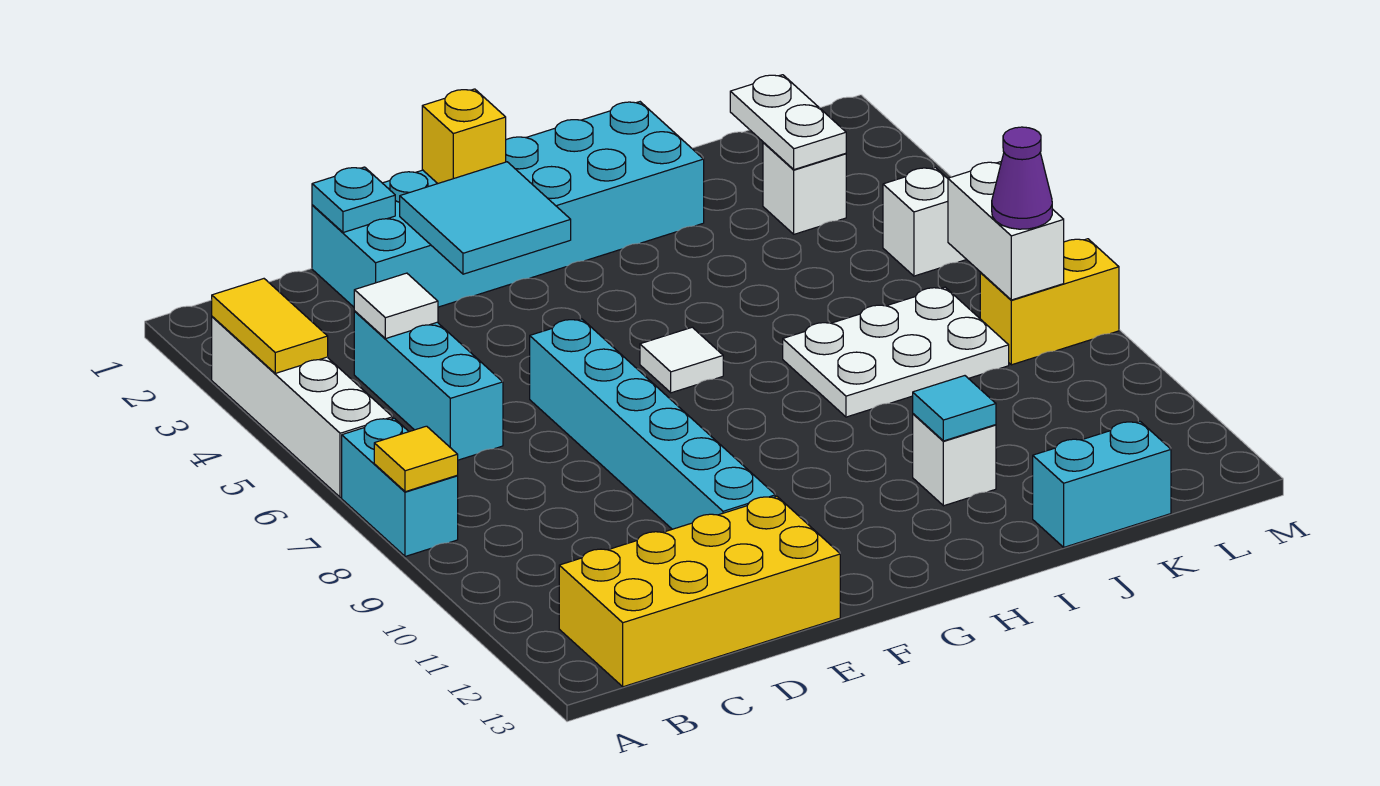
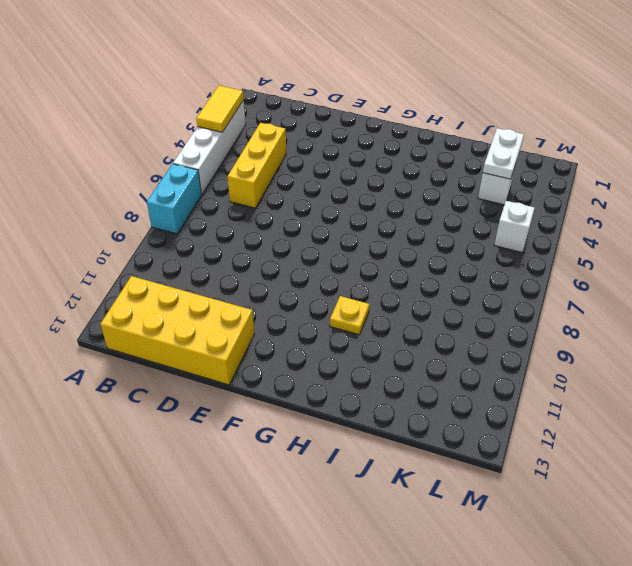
yellow brick C4:C6 level 1 -> cyan brick C4:C6 level 1
yellow plate H10 level 1 -> none
none -> cyan brick D1:I2 level 1
none -> cyan brick E6:E11 level 1
none -> white tile G6 level 1

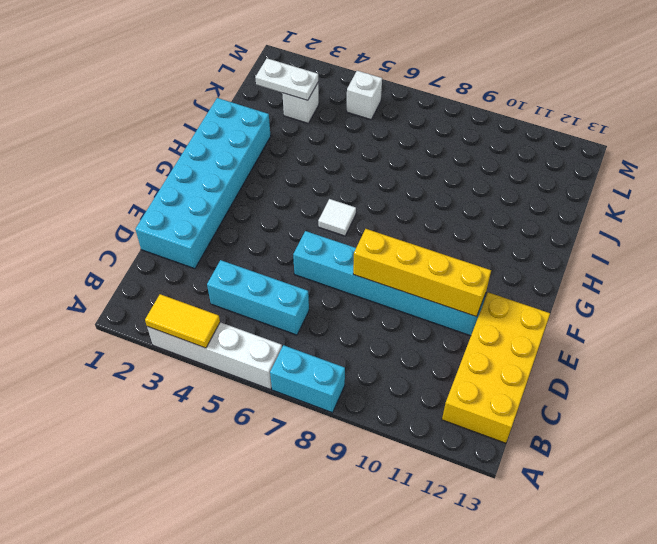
yellow brick E8:E11 level 2 -> none
none -> white plate I7:K8 level 1
none -> white brick I11 level 1
none -> cyan brick J13:K13 level 1

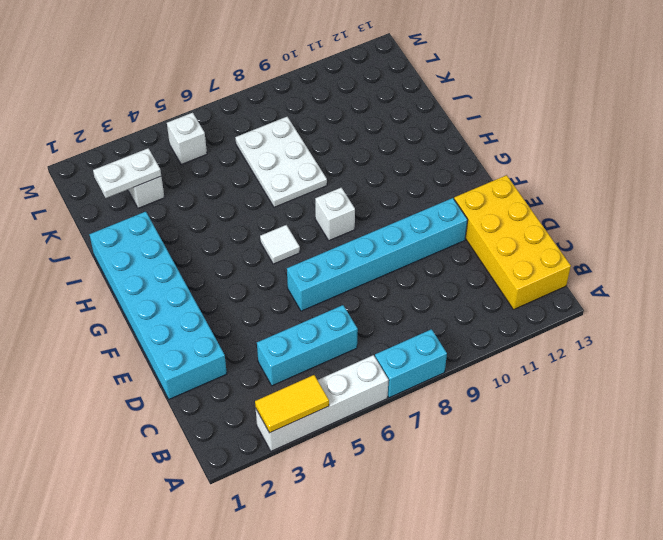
white brick G8 level 1 -> white brick I11 level 1
none -> cyan brick J13:K13 level 1
none -> yellow brick L8:M8 level 1
none -> yellow tile A8 level 2

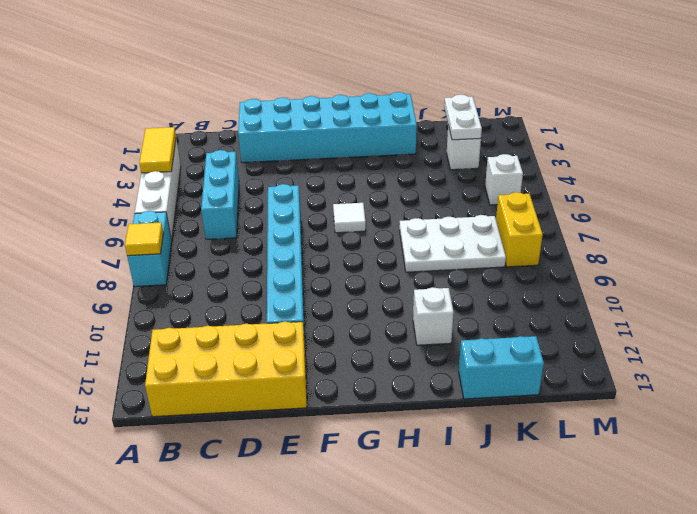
yellow brick L7:L8 level 1 -> yellow brick L8:M8 level 1
none -> white tile C4 level 2
none -> cyan plate D1 level 2
none -> cyan tile E2:F3 level 2

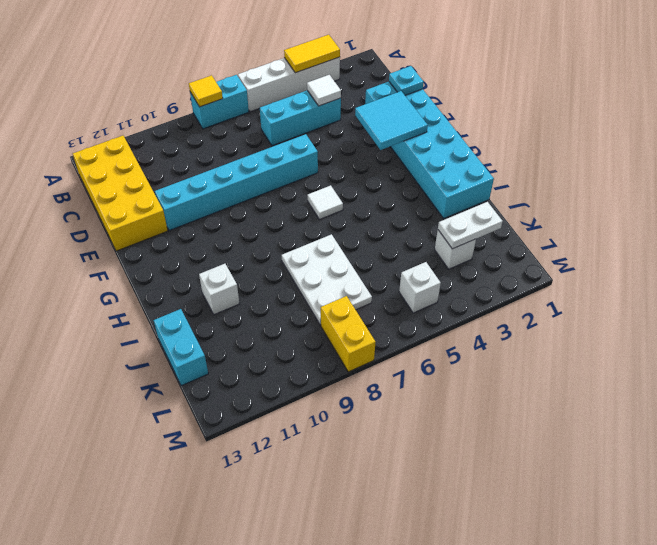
none -> yellow brick F1 level 2
none -> cyan tile I11 level 2
none -> white brick L7:L8 level 2

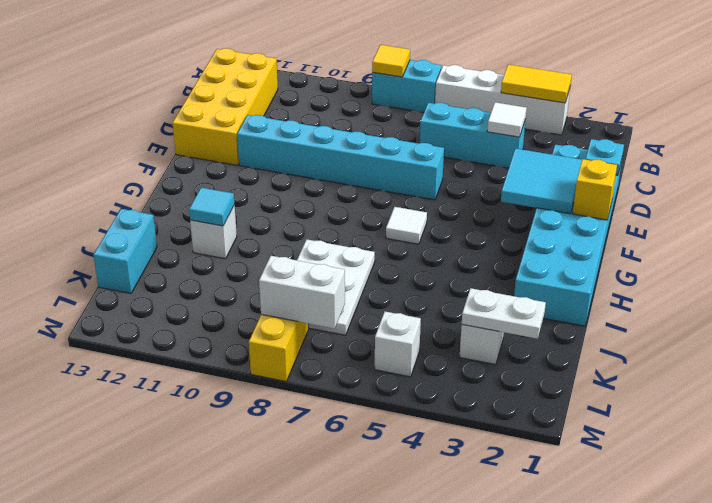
none -> purple cone L8 level 3

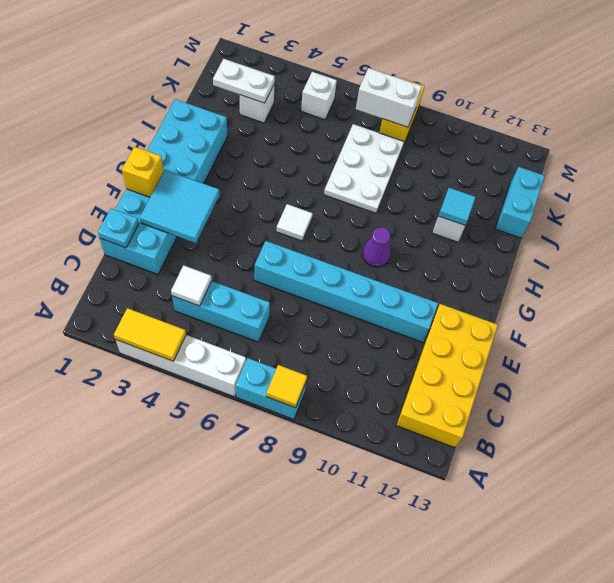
purple cone G9 level 1 -> purple cone L8 level 3

